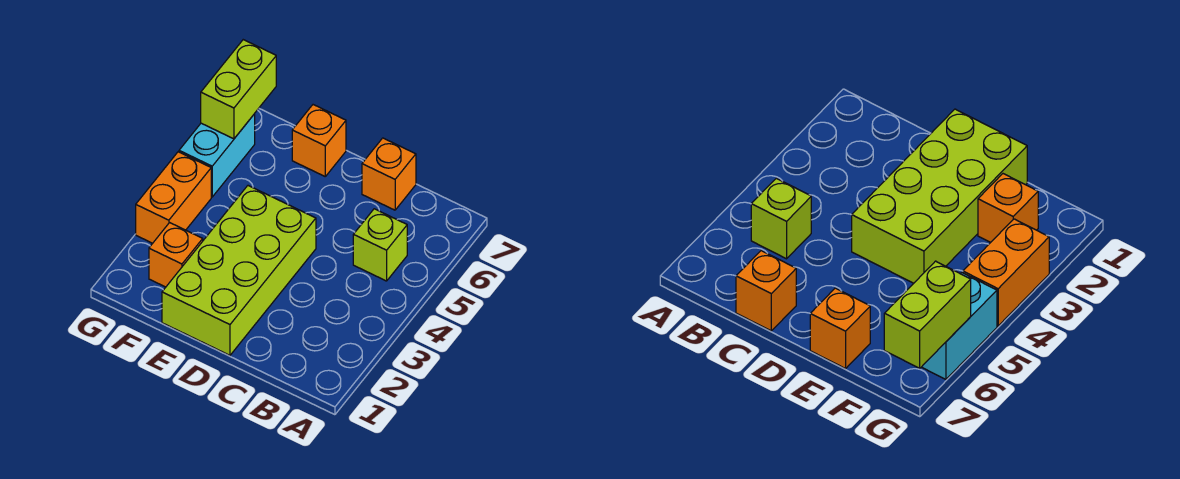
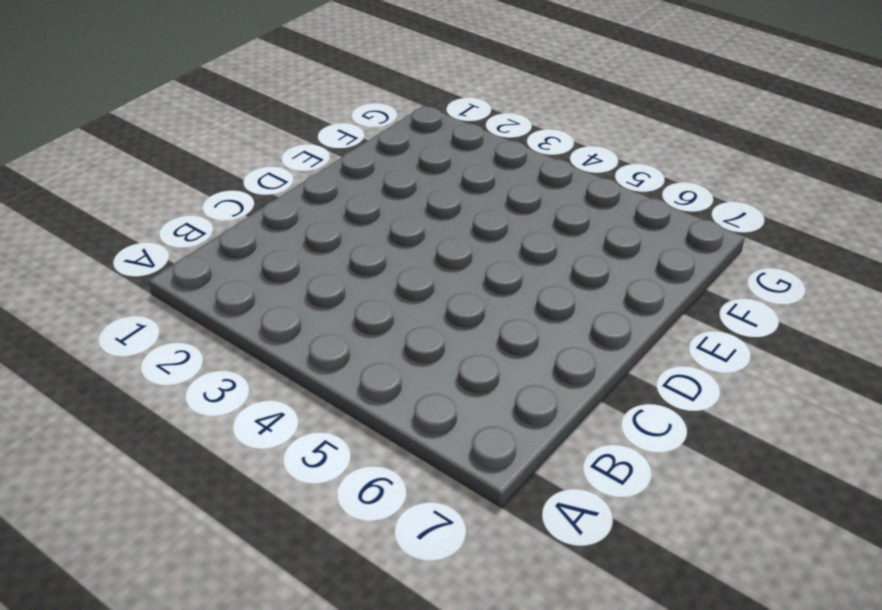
none -> lime brick B5 level 1
none -> orange brick C7 level 1

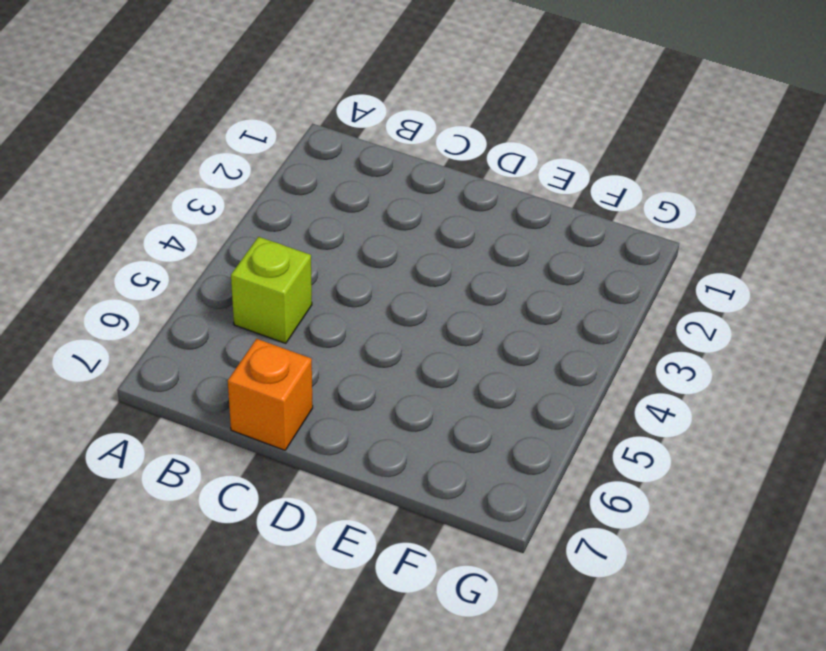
none -> lime brick D1:E4 level 1
none -> orange brick E7 level 1

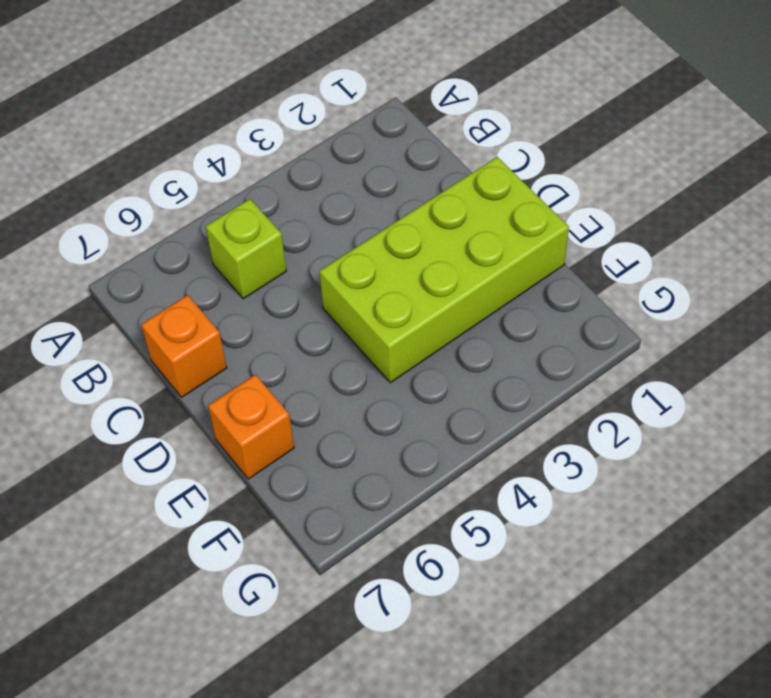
none -> orange brick F2 level 1
none -> orange brick G3:G4 level 1

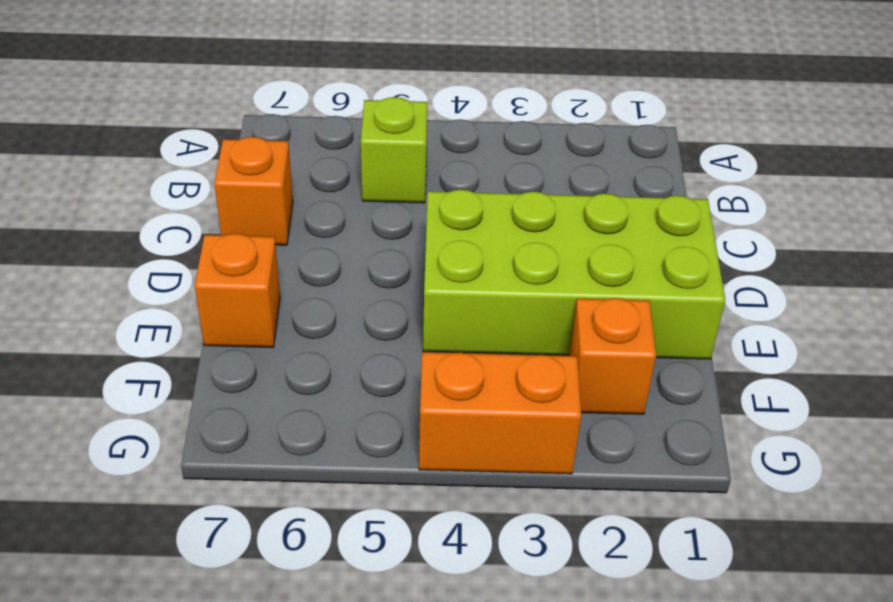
none -> cyan brick G5:G6 level 1
none -> lime brick G6:G7 level 2

